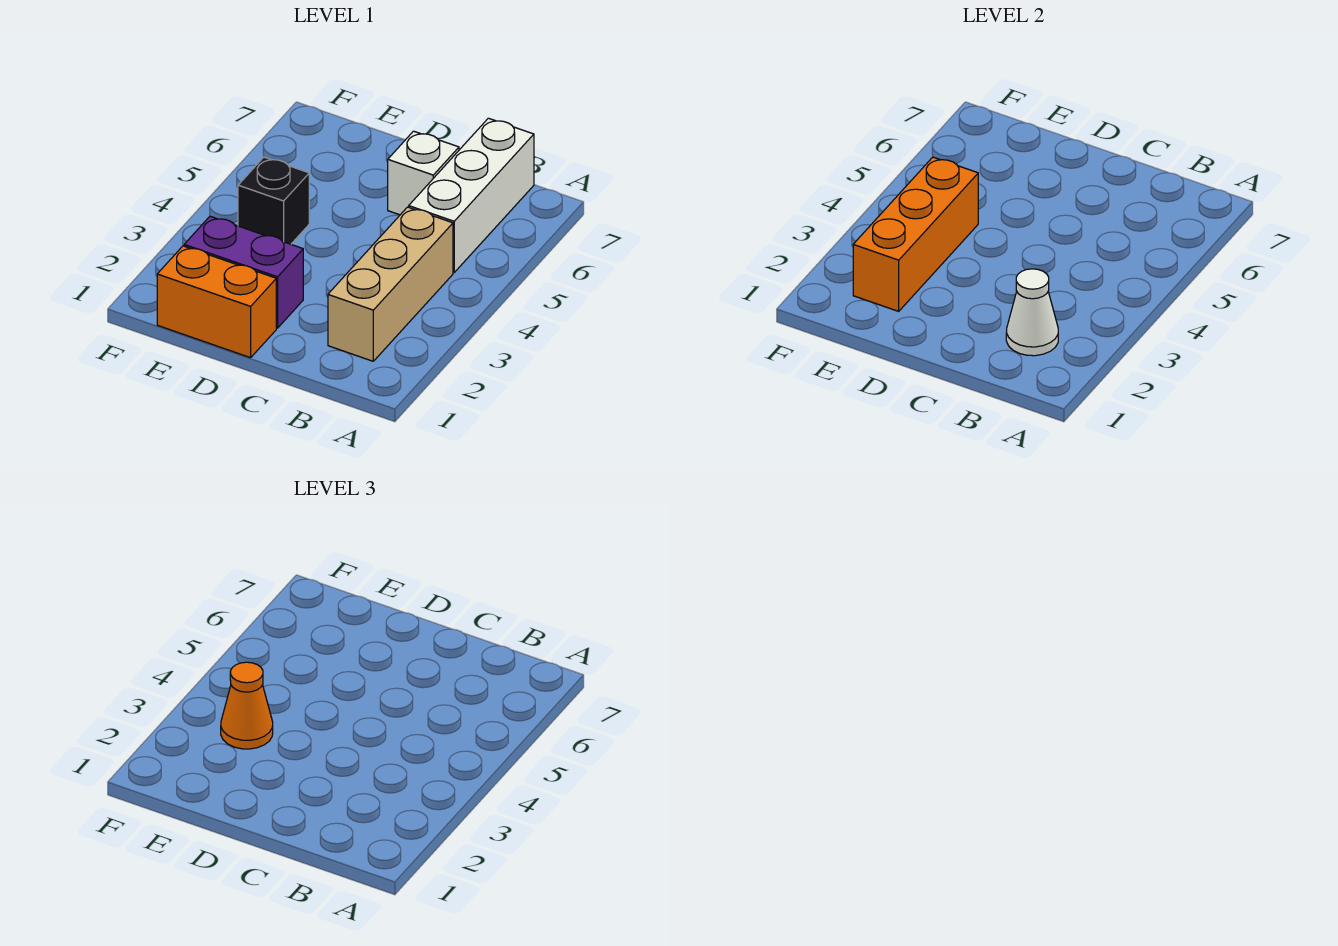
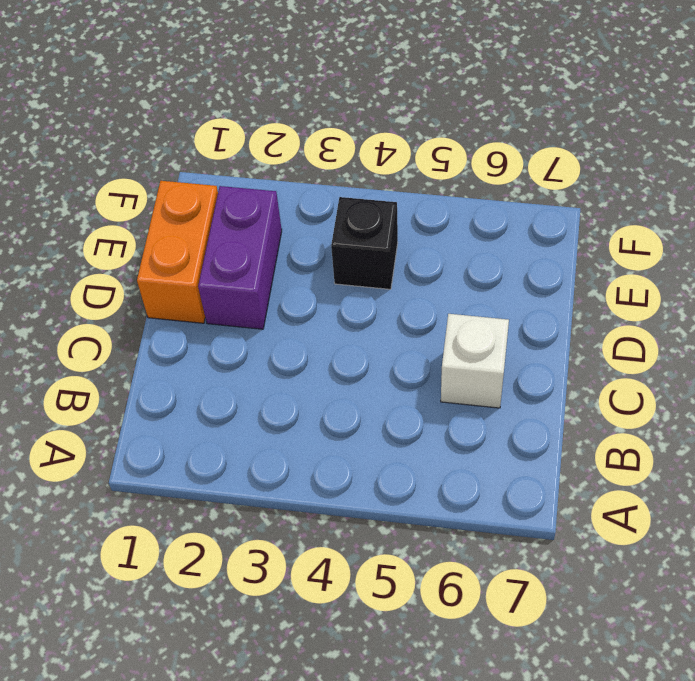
none -> tan brick B2:B4 level 1
none -> white brick B5:B7 level 1

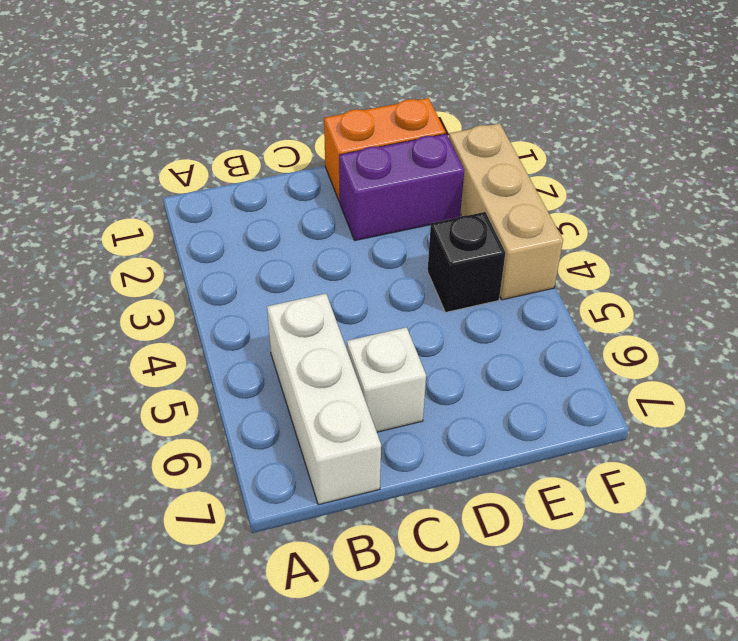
tan brick F2:F4 level 1 -> tan brick B2:B4 level 1
none -> white cone B2 level 2
none -> orange brick E2:E4 level 2

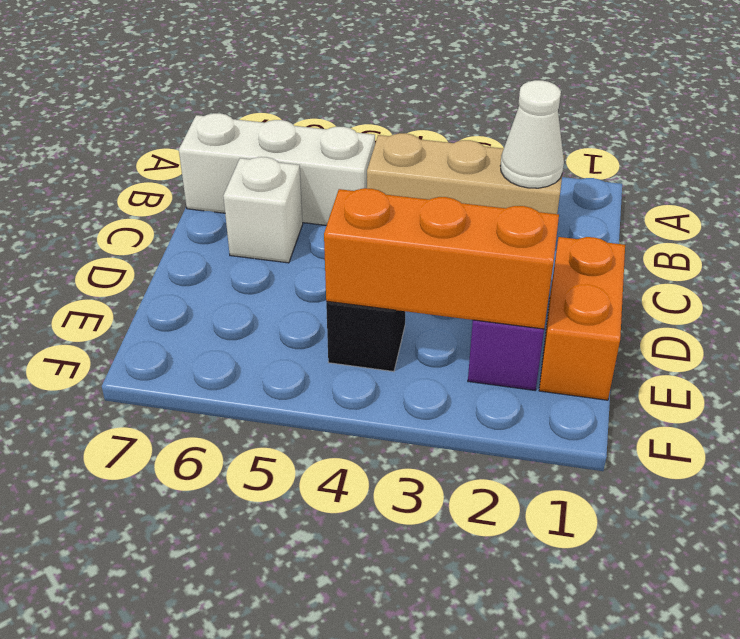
none -> orange cone E3 level 3

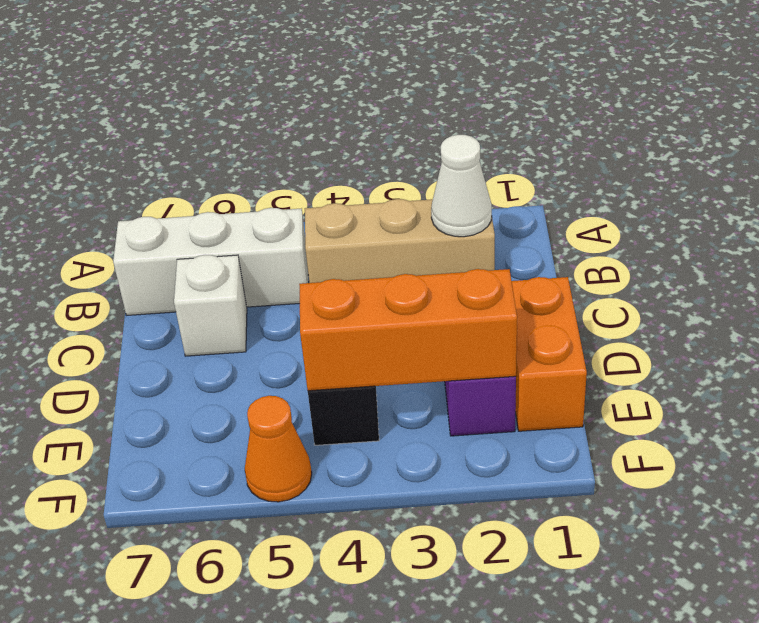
orange cone F5 level 1 -> orange cone E3 level 3

